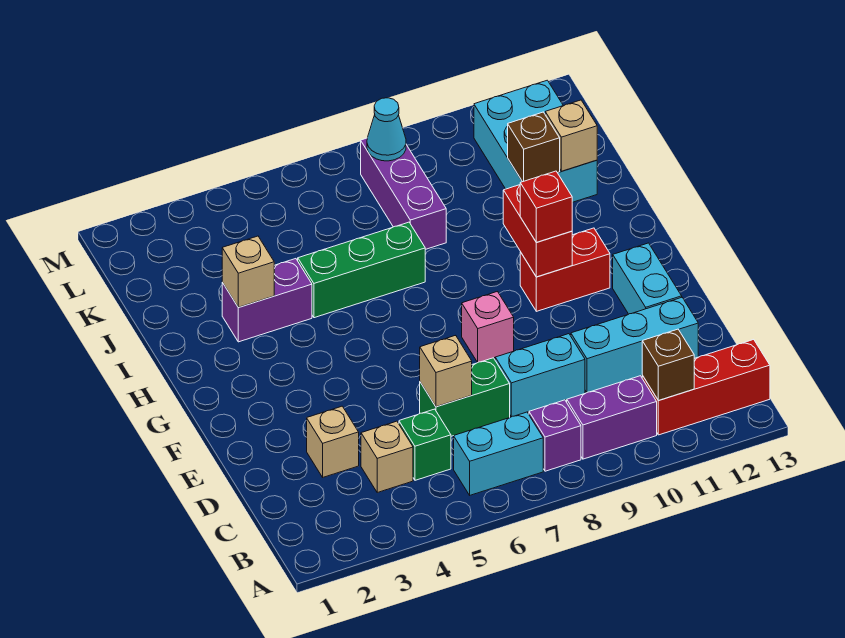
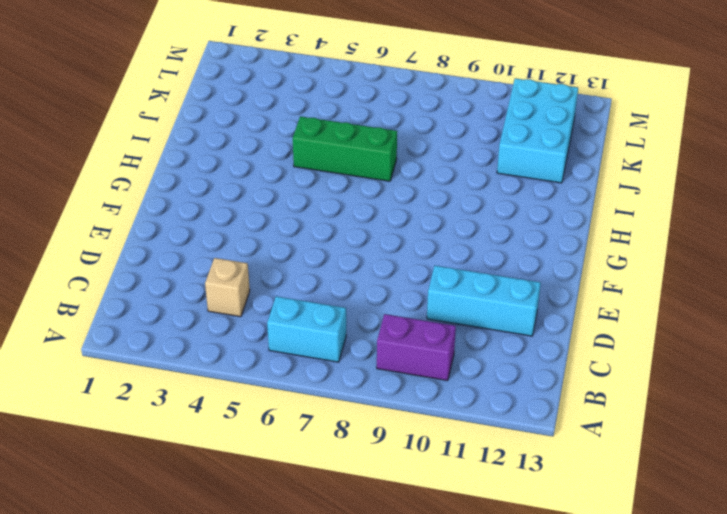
none -> purple brick B8 level 1
none -> red brick B11:B13 level 1
none -> green brick C5 level 1

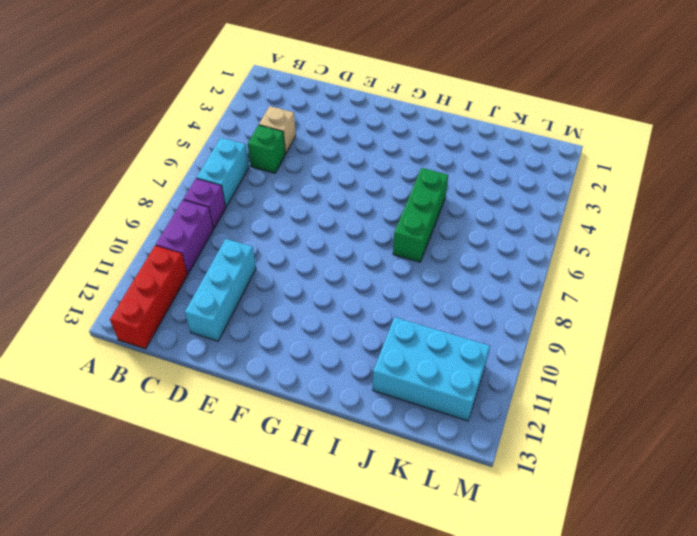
none -> tan brick D3 level 1
none -> green brick D6:D7 level 1
none -> cyan brick D8:D9 level 1

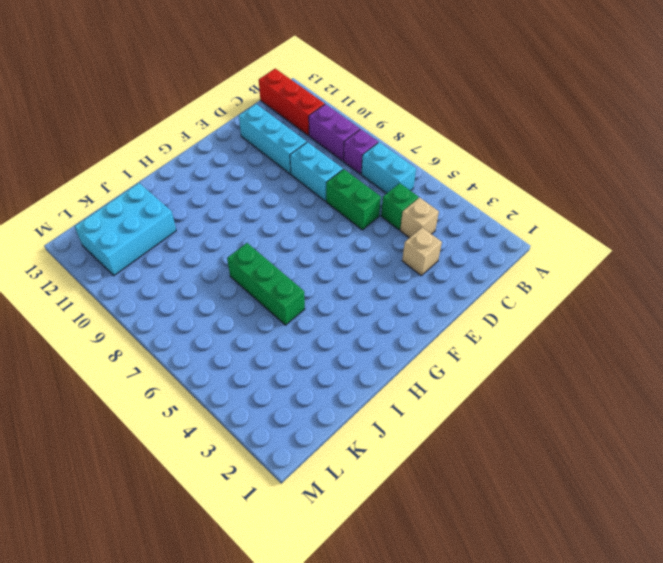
none -> cyan brick E12:F12 level 1
none -> pink brick F8 level 1
none -> red brick G10:G11 level 1

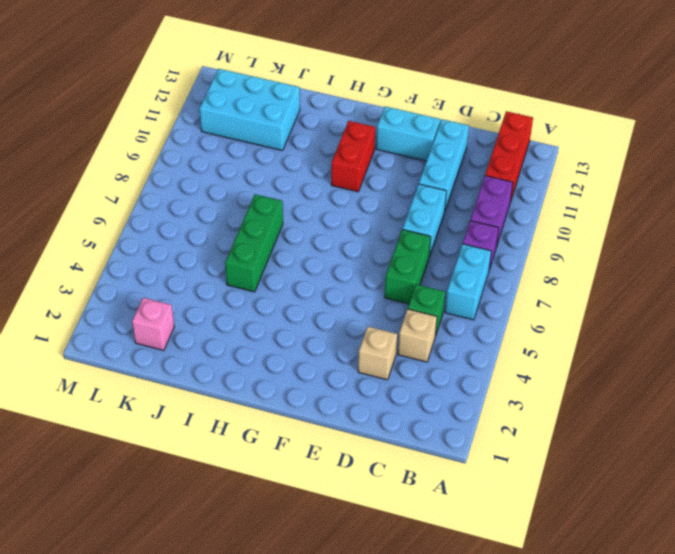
pink brick K2 level 1 -> pink brick F8 level 1
none -> purple brick I3:I4 level 1
none -> purple brick J8:L8 level 1
none -> brown brick B11 level 2

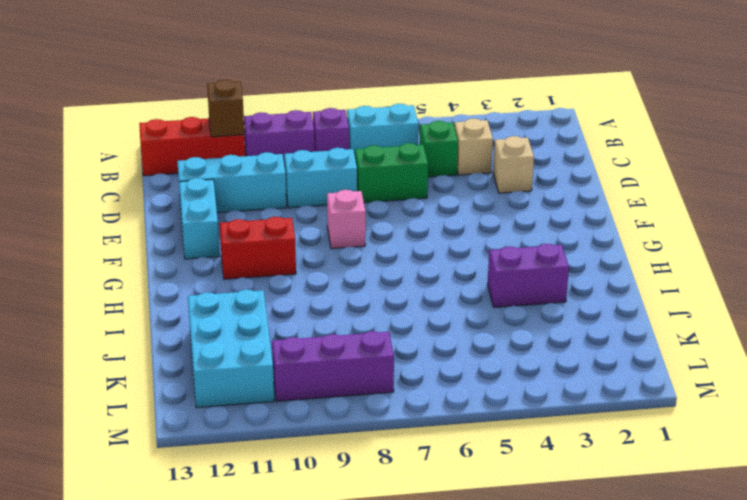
purple brick L8:L10 level 1 -> purple brick J8:L8 level 1
none -> green brick I5:I7 level 1
none -> tan brick D6 level 2
none -> red brick G10:H10 level 2

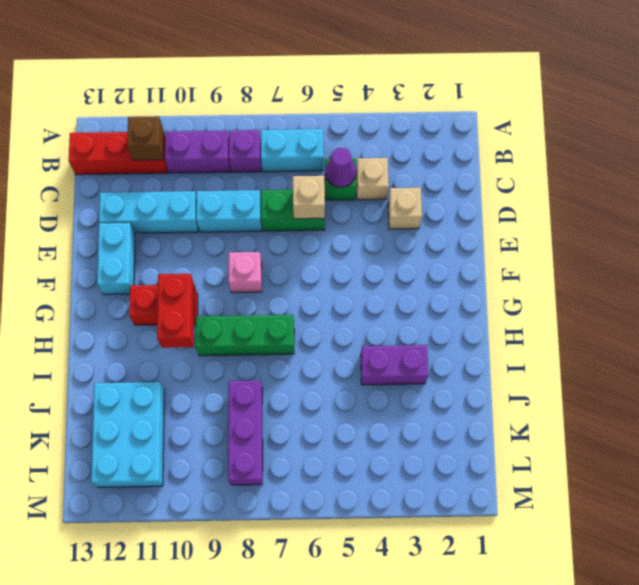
purple cone C5 level 2 -> none
green brick H7:H9 level 1 -> green brick I5:I7 level 1
none -> tan brick I3 level 2
none -> brown brick J11 level 2
none -> tan brick J12 level 2

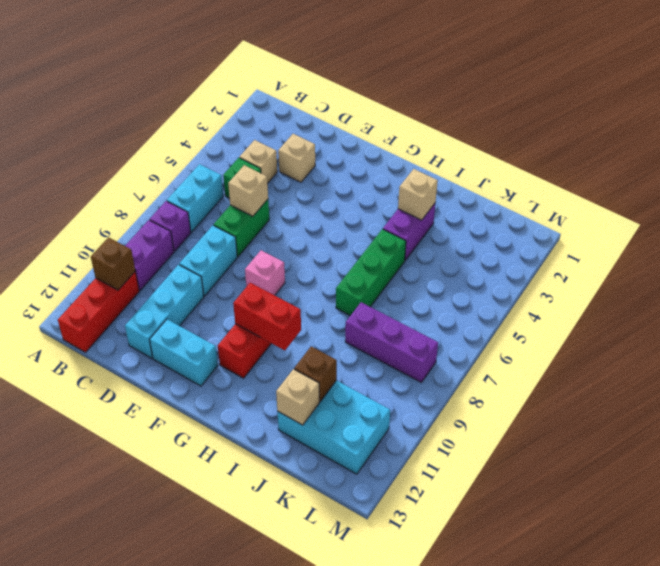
none -> cyan cone L8 level 2
none -> red brick G10 level 3

